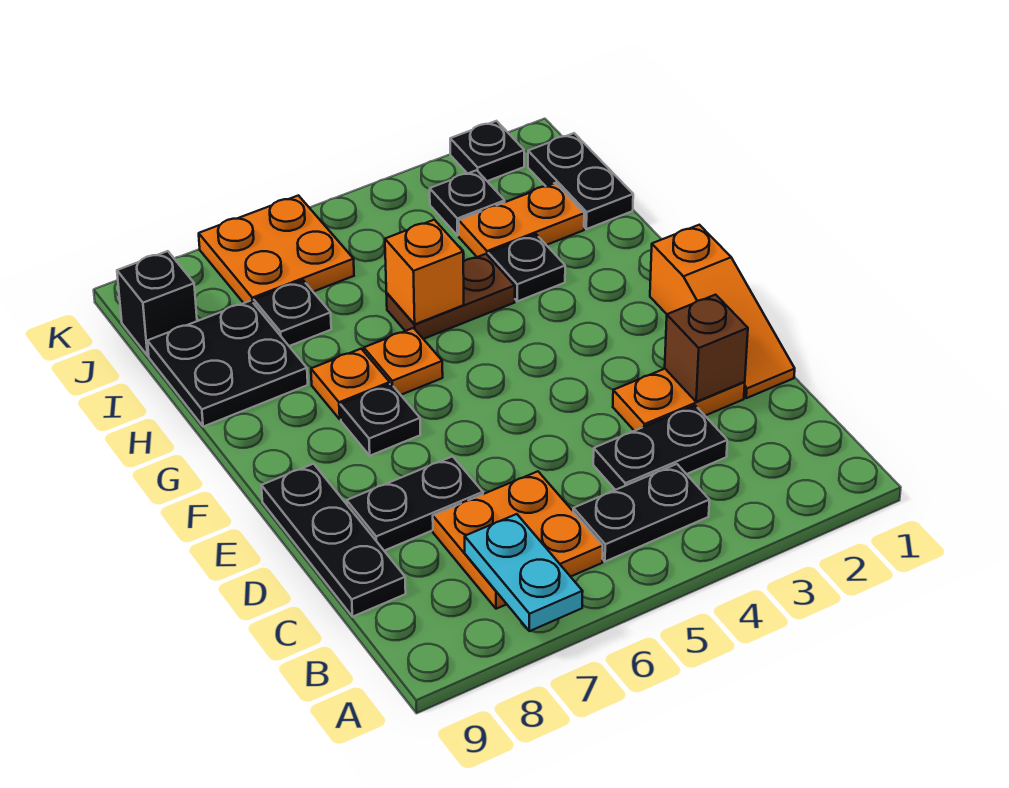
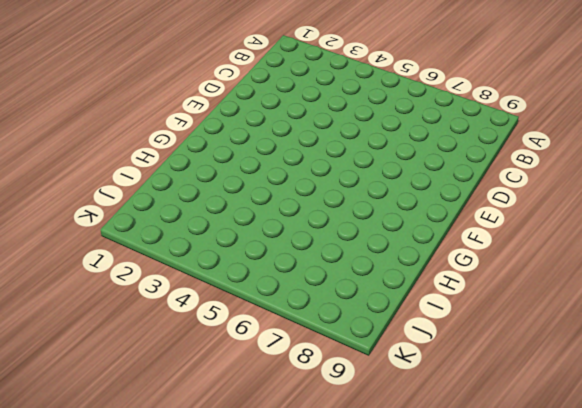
none -> black plate B4:B5 level 1
none -> orange plate B6:C7 level 1
none -> black plate C3:C4 level 1

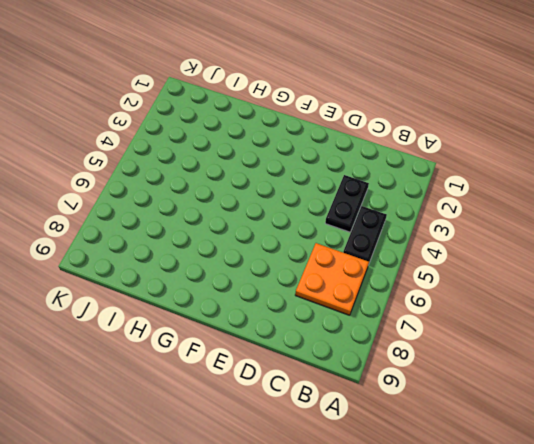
none -> black plate C9:E9 level 1
none -> orange slope D1:F1 level 1 top F
none -> orange plate D2:D3 level 1

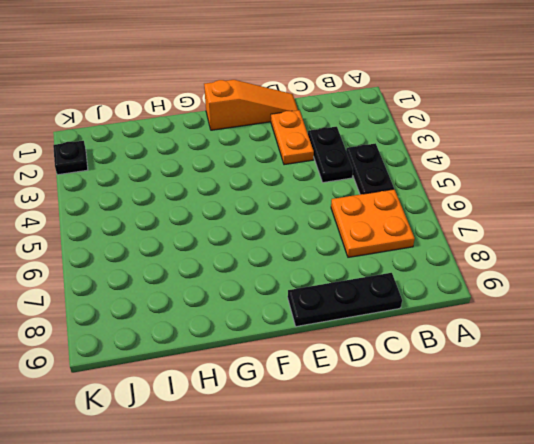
none -> black plate D7:D8 level 1
none -> black plate F7 level 1
none -> orange plate G6 level 1

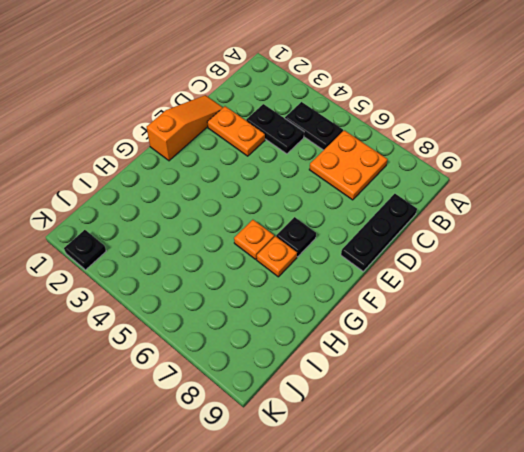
none -> black plate D7:D8 level 1
none -> black plate H3 level 1
none -> brown plate H4:H5 level 1

